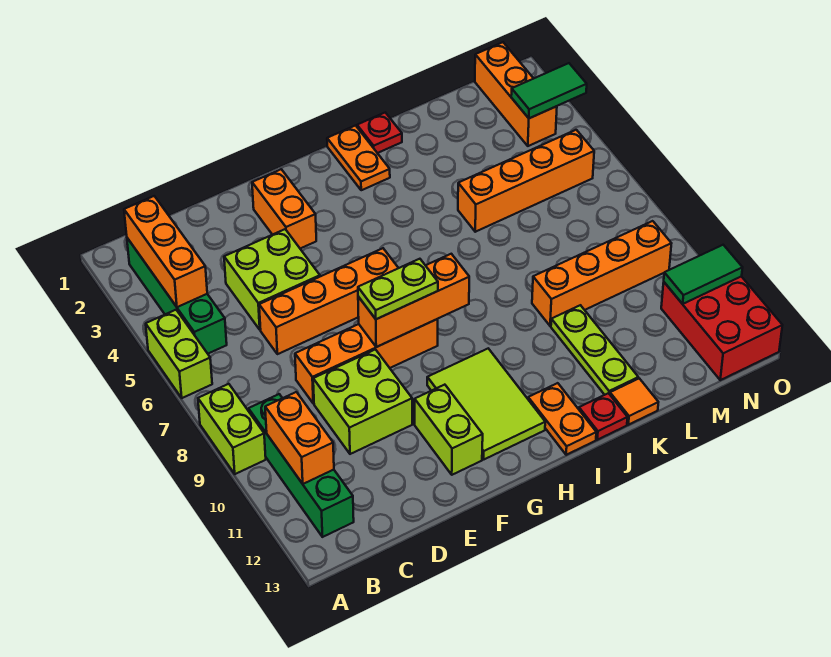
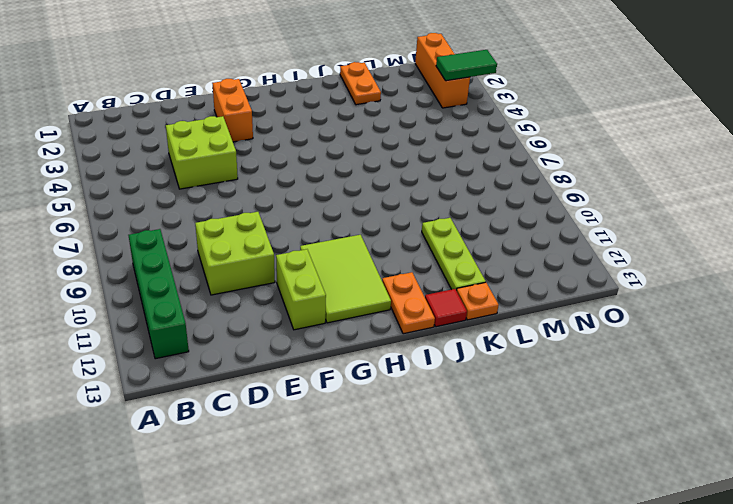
red tile J13 level 1 -> red plate J13 level 1
orange plate K1:K2 level 1 -> orange plate I1:I2 level 1
orange plate K13 level 1 -> orange tile K13 level 1
none -> lime brick A5:A6 level 1
none -> lime brick A8:A9 level 1
none -> green brick B2:B5 level 1

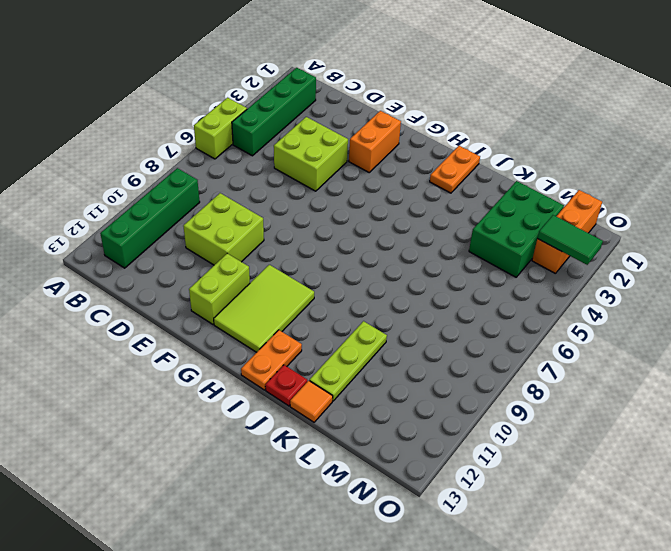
green brick L2:M4 level 1 -> none
none -> lime brick A8:A9 level 1
none -> orange brick D6:G6 level 1
none -> orange brick D8:G8 level 1

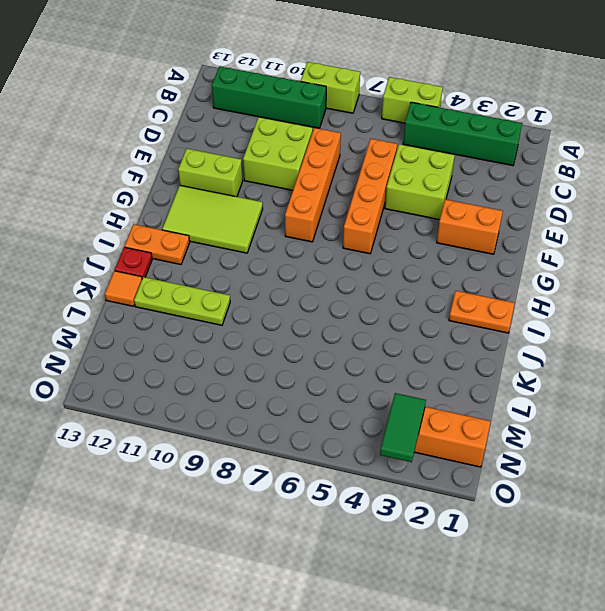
none -> red plate J1 level 1
none -> orange brick K5:N5 level 1
none -> orange brick K9:N9 level 1

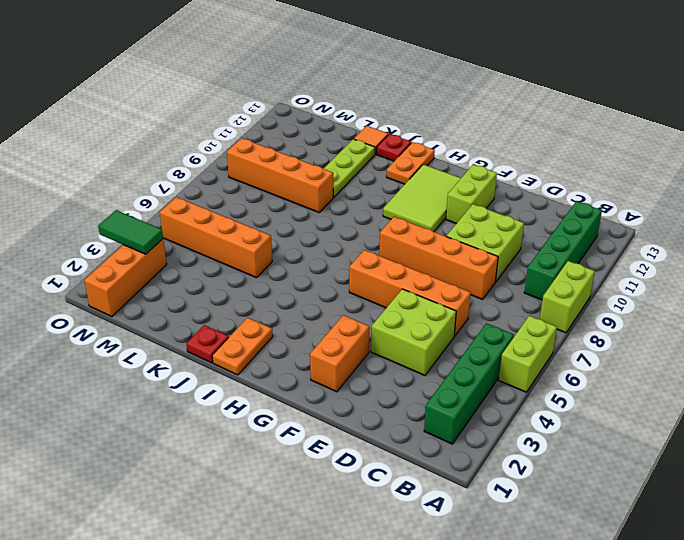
none -> red brick N11:O13 level 1
none -> orange brick B2:B4 level 2
none -> orange brick B10:B11 level 2

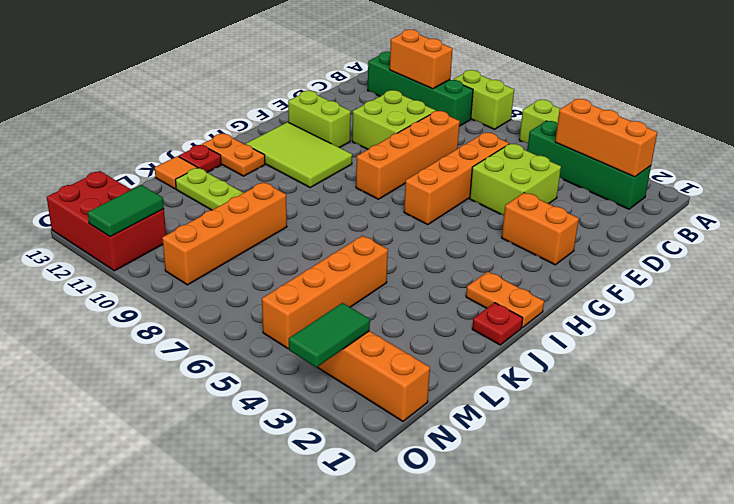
none -> orange brick F8:H8 level 2
none -> lime plate F8:G8 level 3

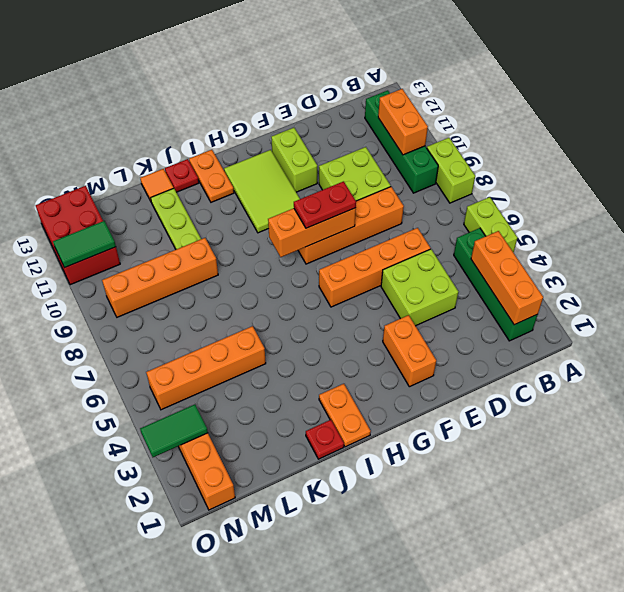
red plate F8:G8 level 3 -> lime plate F8:G8 level 3

